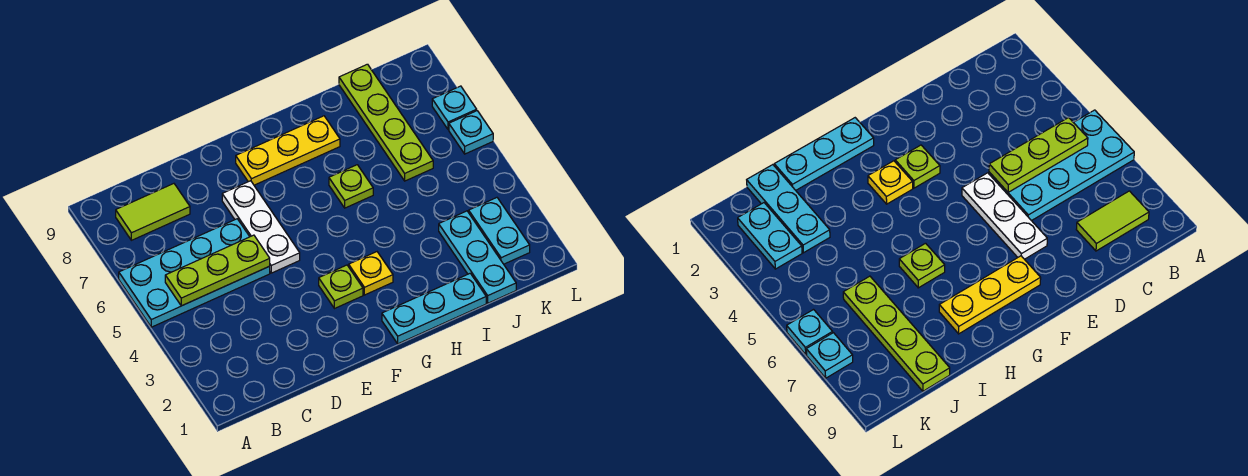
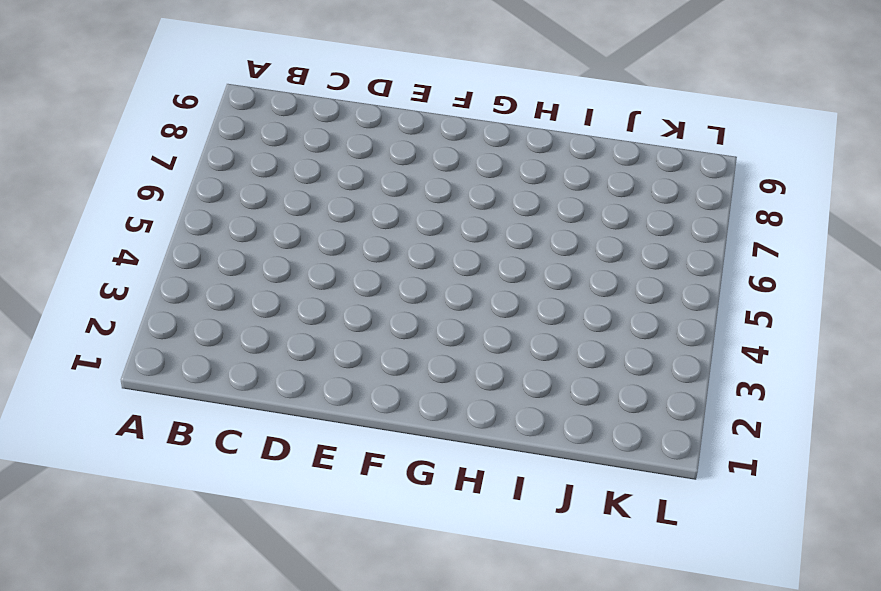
none -> cyan plate A5:D6 level 1
none -> lime tile B8:C8 level 1
none -> white plate E5:E7 level 1

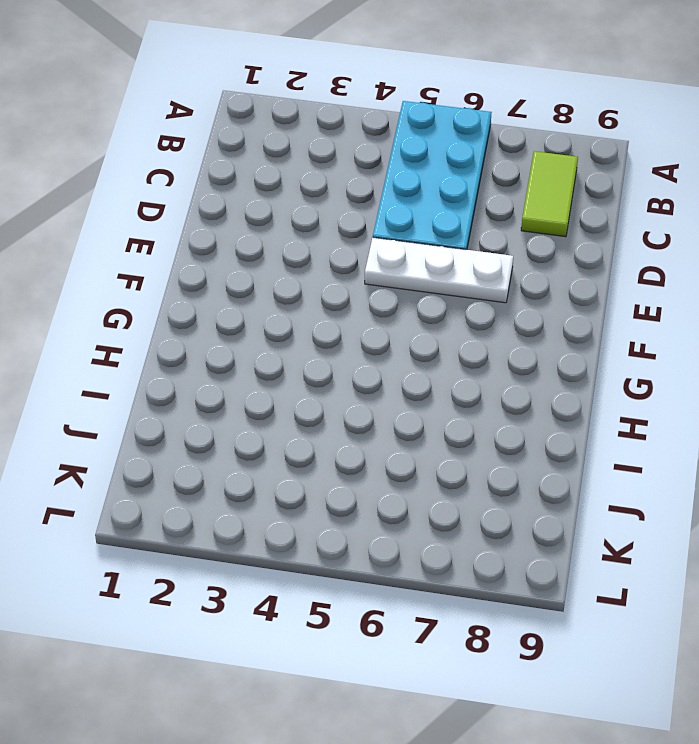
none -> lime plate F3 level 1
none -> yellow plate F8:H8 level 1
none -> cyan plate G1:I1 level 1

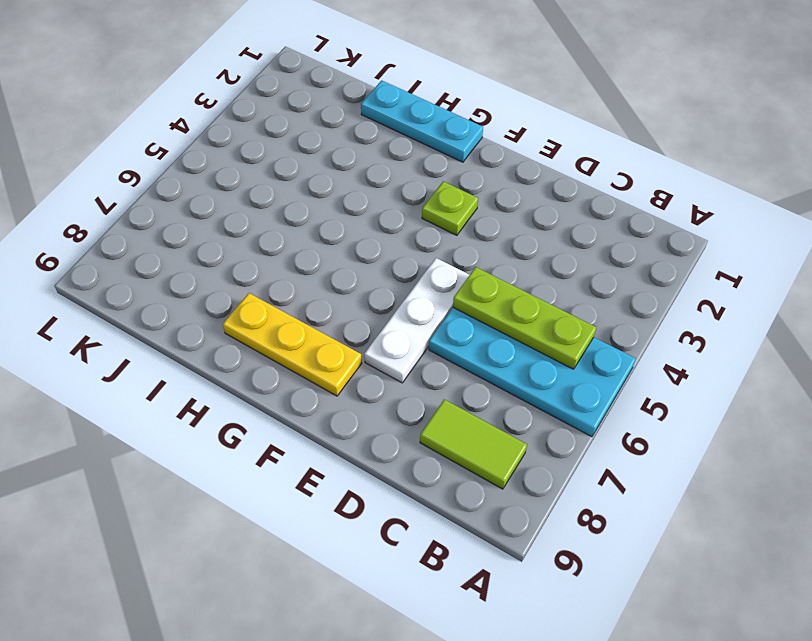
none -> yellow plate G3 level 1
none -> lime plate H6 level 1
none -> cyan plate J1:J3 level 1

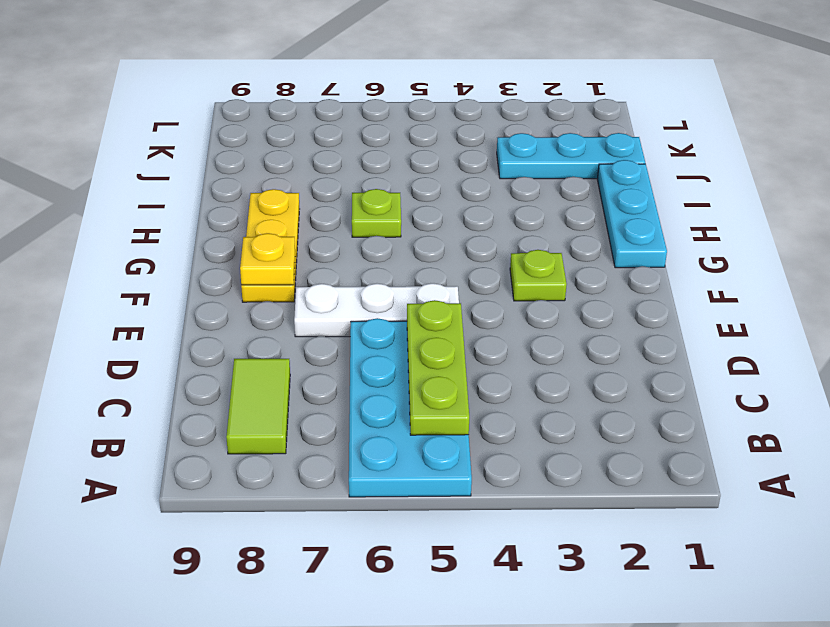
yellow plate F8 level 2 -> yellow plate G3 level 1
none -> lime plate J6:J9 level 1
none -> cyan plate K2:K3 level 1
none -> cyan plate L6 level 1

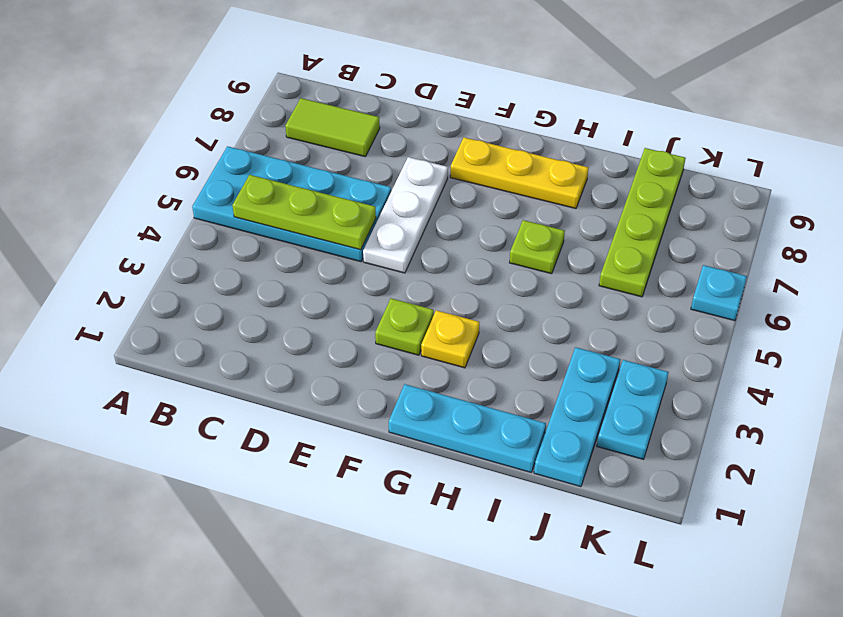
none -> cyan plate L7 level 1

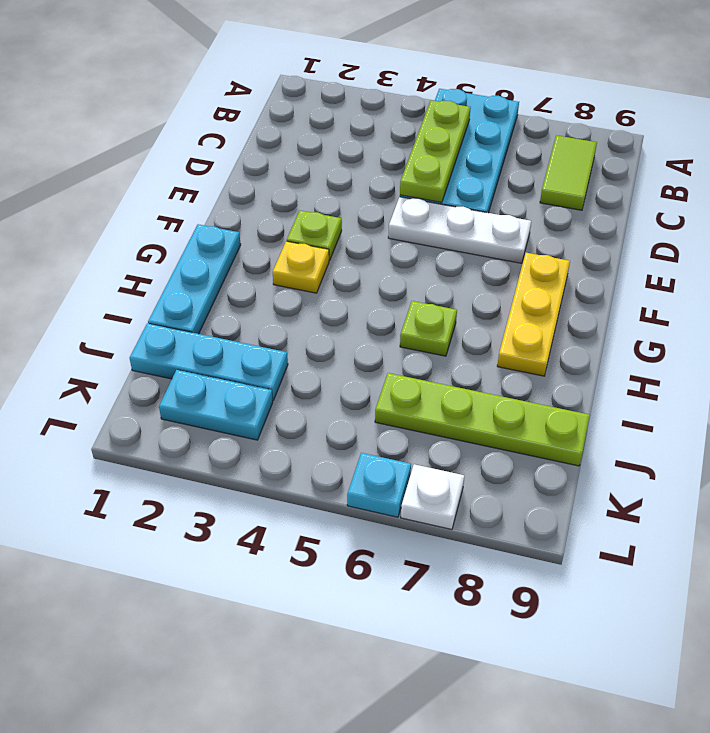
white plate L7 level 1 -> cyan plate L7 level 1

